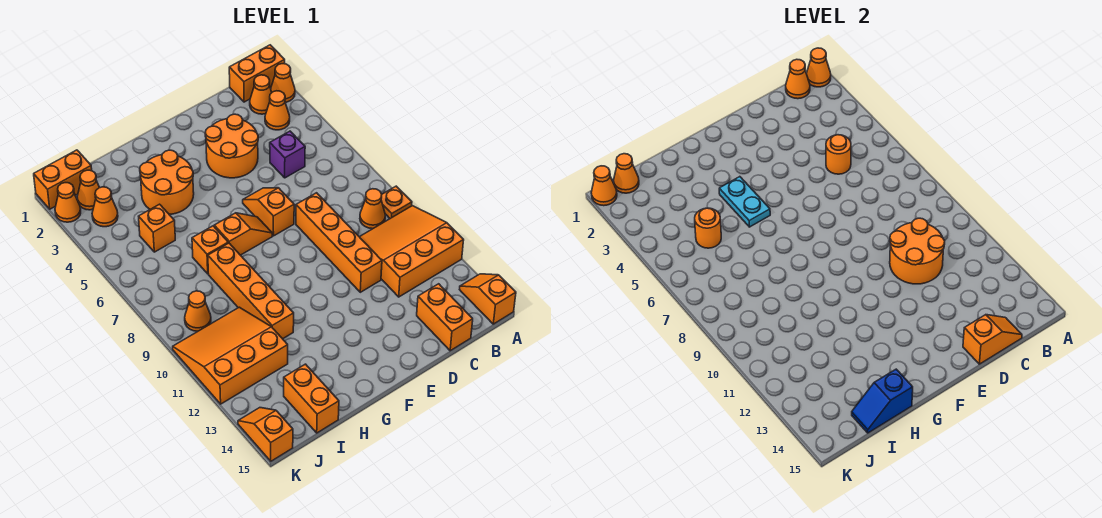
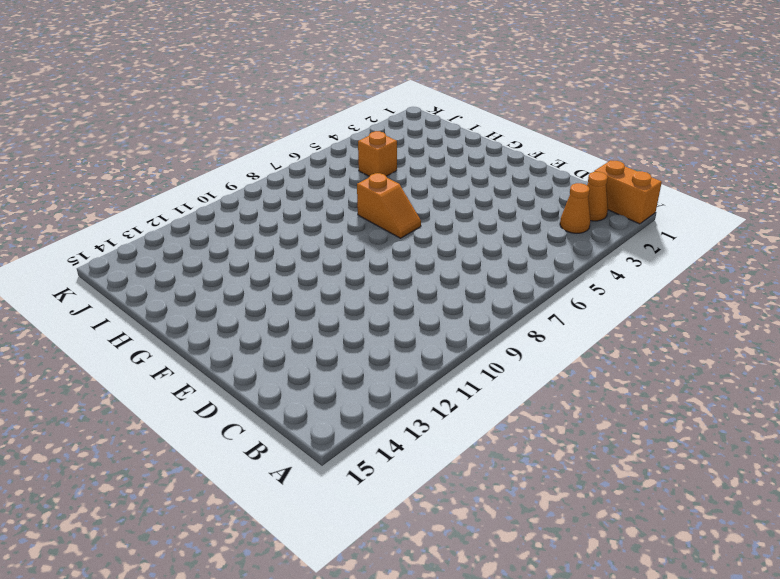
none -> orange cone A2 level 1
none -> orange plate A9 level 1
none -> orange slope A10:C12 level 1 top 12
none -> orange slope A14:A15 level 1 top 15

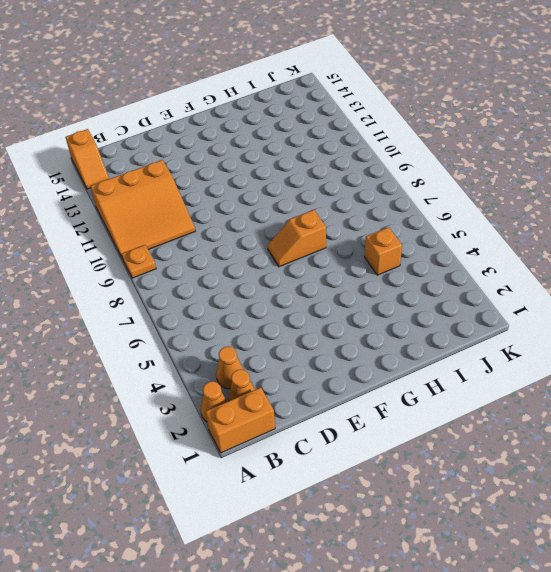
none -> orange cone B9 level 1
none -> purple brick C5 level 1
none -> orange brick C14:C15 level 1
none -> orange round brick D3:E4 level 1

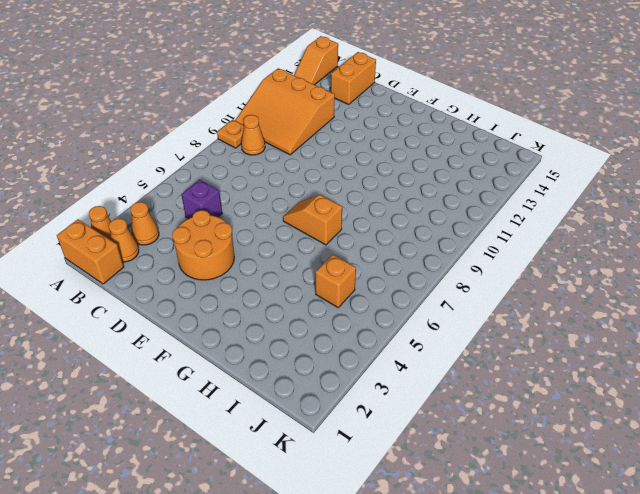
none -> orange brick D8:D11 level 1
none -> orange slope E6:E7 level 1 top 7
none -> orange round brick G3:H4 level 1
none -> orange brick H7 level 1

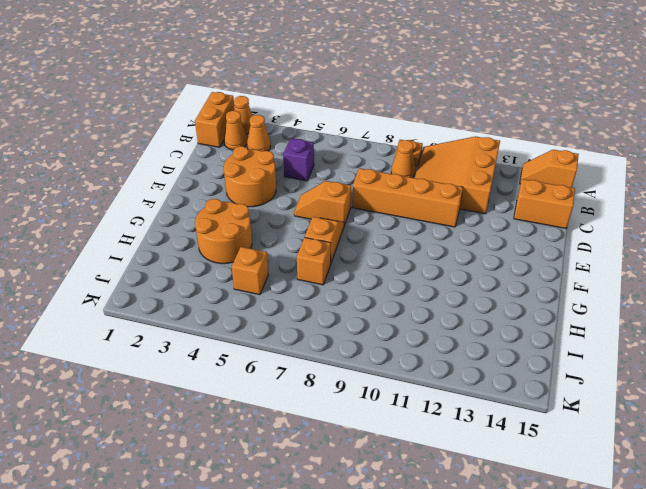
none -> orange brick H8:H11 level 1
none -> orange slope I10:K12 level 1 top 12
none -> orange brick I14:I15 level 1
none -> orange brick J1:K1 level 1

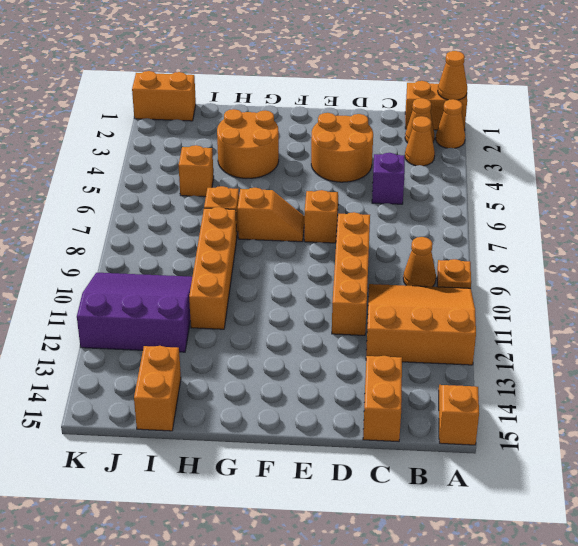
purple slope I10:K12 level 1 top 12 -> orange slope I10:K12 level 1 top 12
none -> orange cone J2 level 1
none -> orange cone J3 level 1
none -> orange cone J9 level 1
none -> orange cone K2 level 1

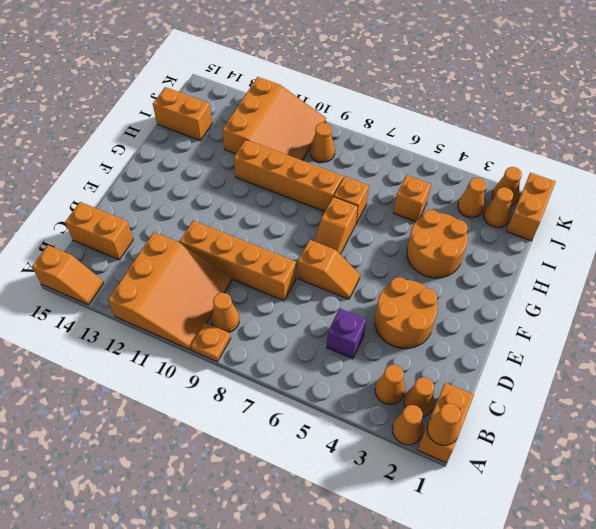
none -> orange slope K14:K15 level 1 top 15
none -> orange cone B1 level 2
none -> orange round brick C5 level 2
none -> orange round brick C10:D11 level 2

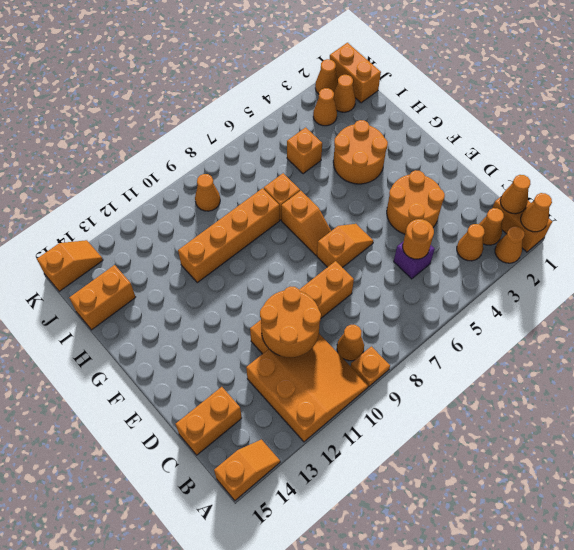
none -> orange slope I10:K12 level 1 top 12
none -> orange slope C15:D15 level 2 top D
none -> cyan plate G4:G5 level 2
none -> blue slope H15:I15 level 2 top H

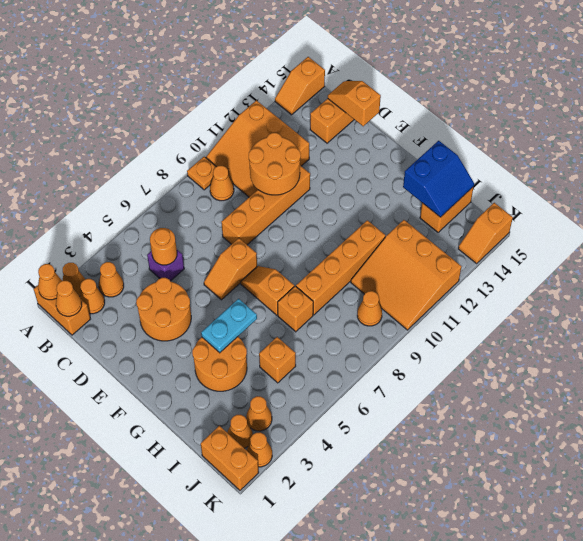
blue slope H14:I15 level 2 top H -> blue slope H15:I15 level 2 top H
none -> orange round brick I5 level 2
none -> orange cone J1 level 2
none -> orange cone K1 level 2

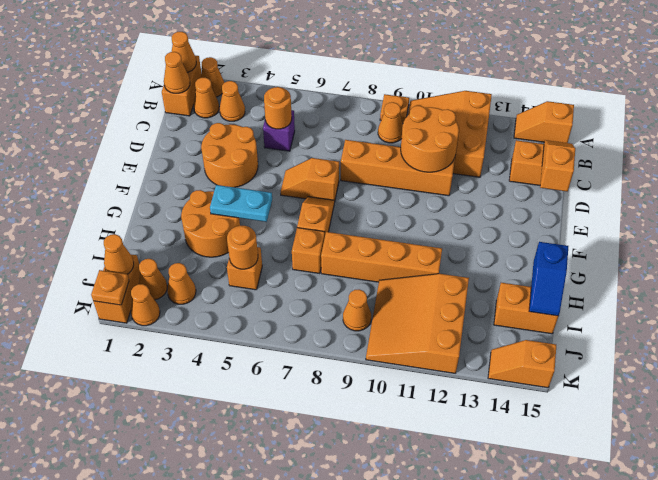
orange plate K1 level 2 -> orange cone K1 level 2

